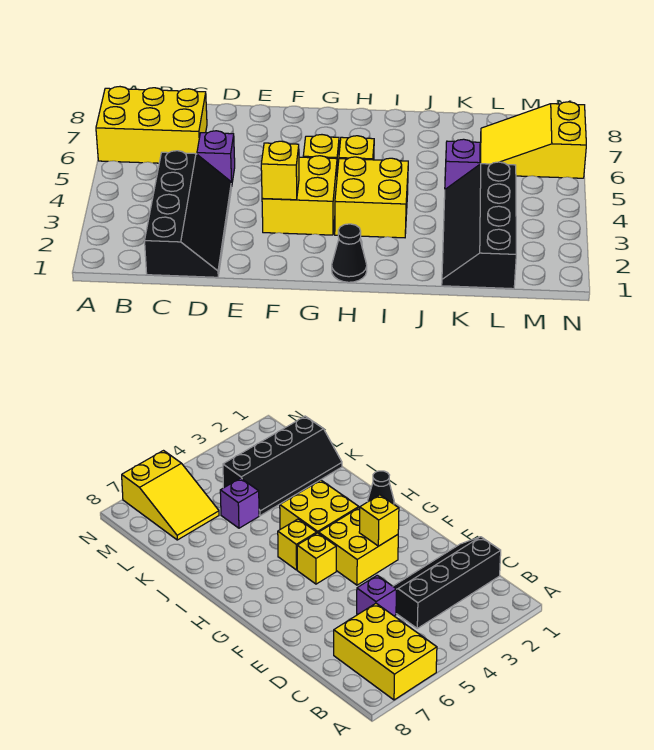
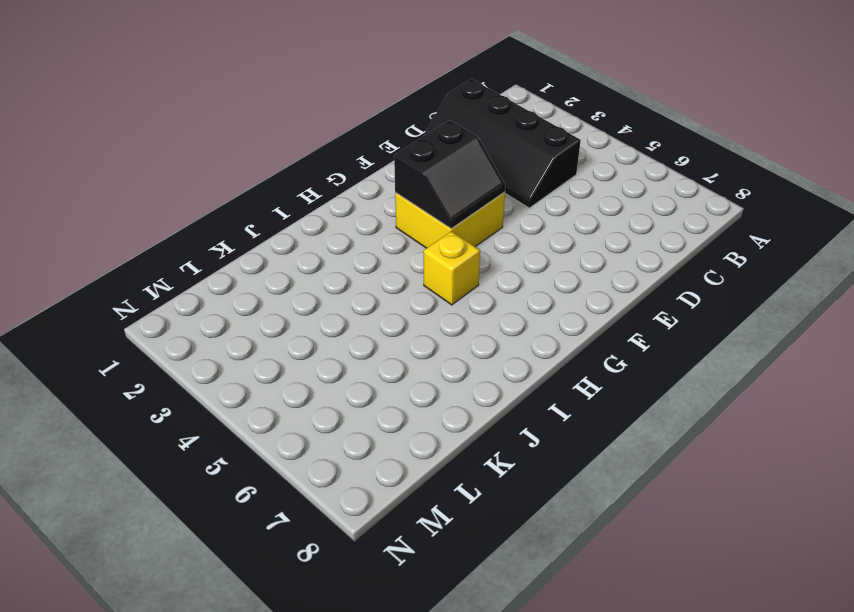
black slope F3:G4 level 2 top 3 -> yellow brick F3 level 2
none -> yellow brick A6:C7 level 1
none -> purple brick D5 level 1
none -> yellow brick G5 level 1

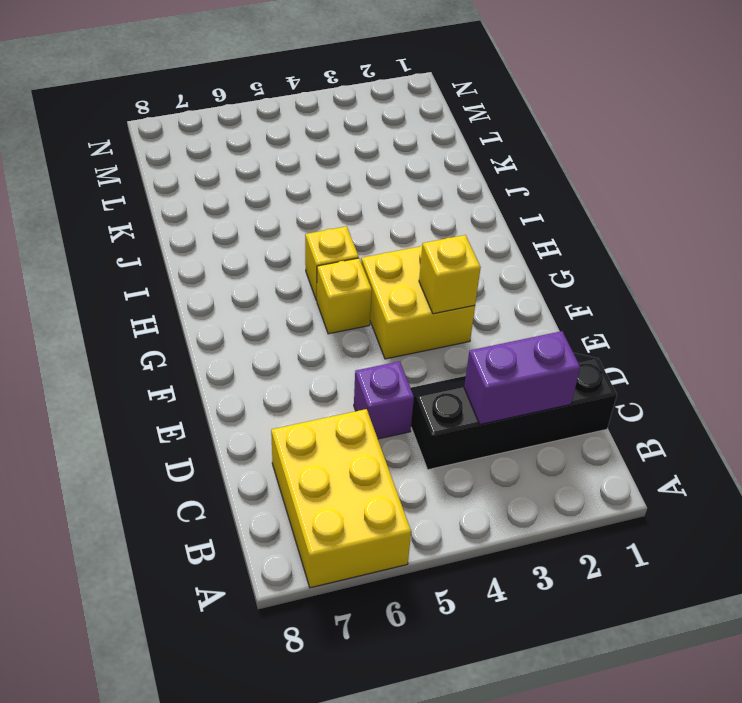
purple brick C2:C3 level 2 -> none
none -> black cone H1 level 1
none -> yellow brick H3:I4 level 1
none -> black slope K1:L4 level 1 top L

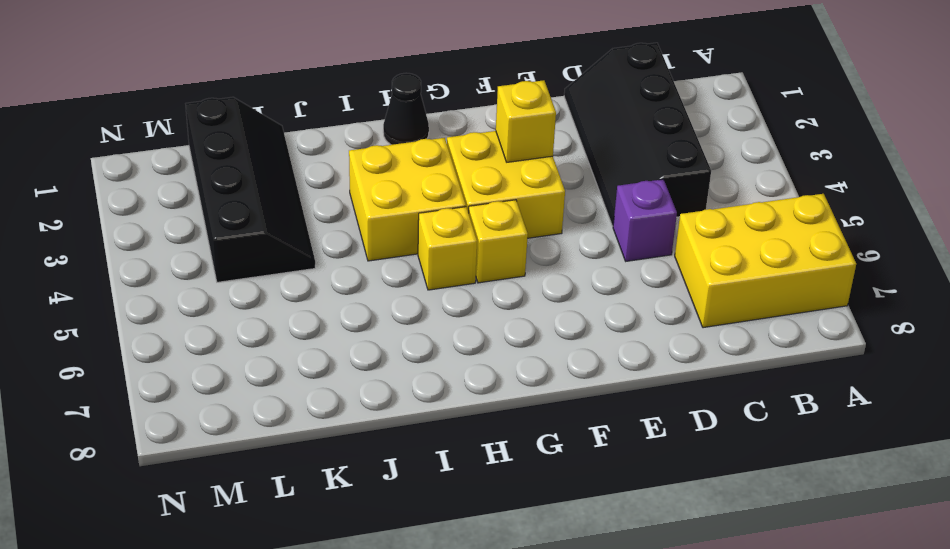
none -> purple brick K5 level 1
none -> yellow slope L6:N7 level 1 top N

